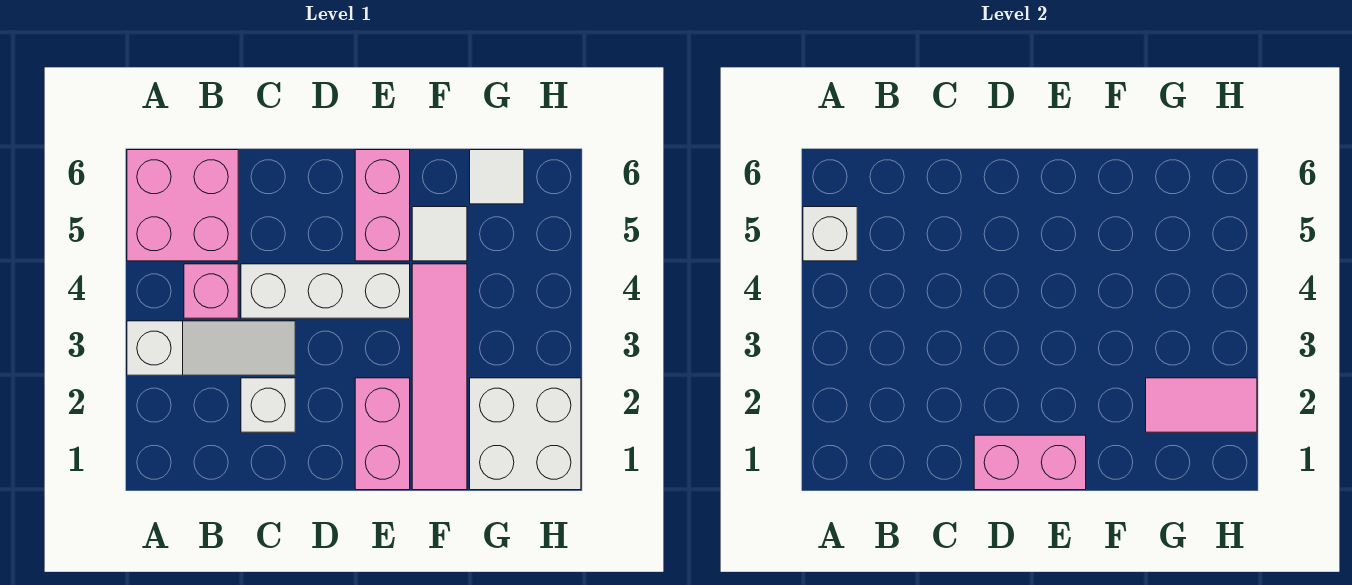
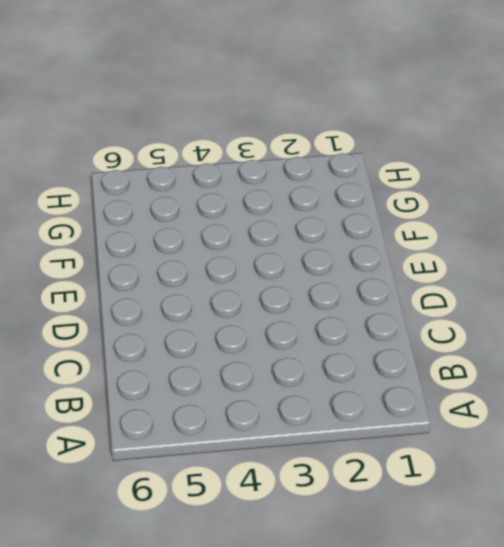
none -> white slope A3:C3 level 1 top A
none -> pink brick A5:B6 level 1
none -> pink brick B4 level 1

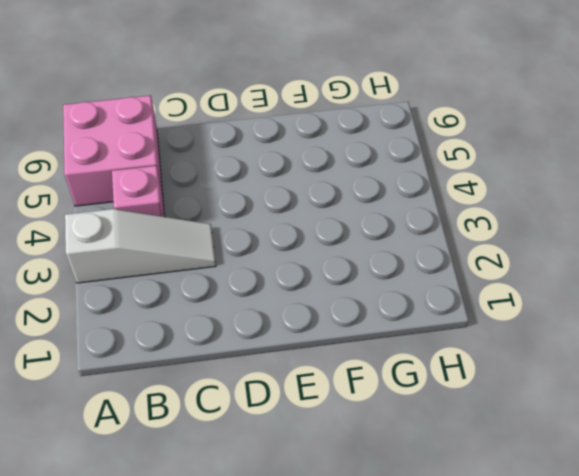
none -> white brick C2 level 1
none -> white brick C4:E4 level 1
none -> pink brick E1:E2 level 1

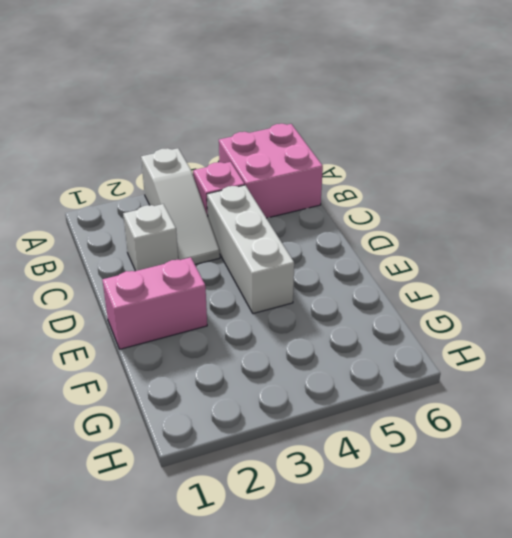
none -> pink brick E5:E6 level 1
none -> pink tile F1:F4 level 1
none -> white tile F5 level 1

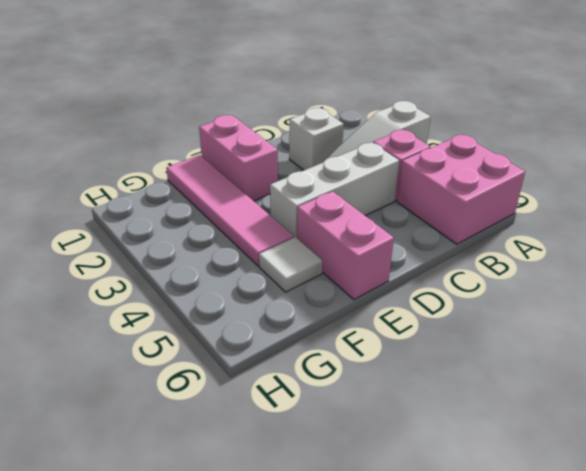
none -> white brick G1:H2 level 1
none -> white tile G6 level 1
none -> white brick A5 level 2

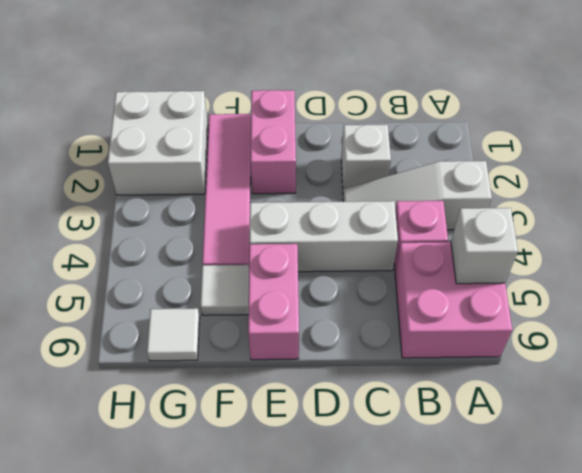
none -> pink brick D1:E1 level 2
none -> pink tile G2:H2 level 2

